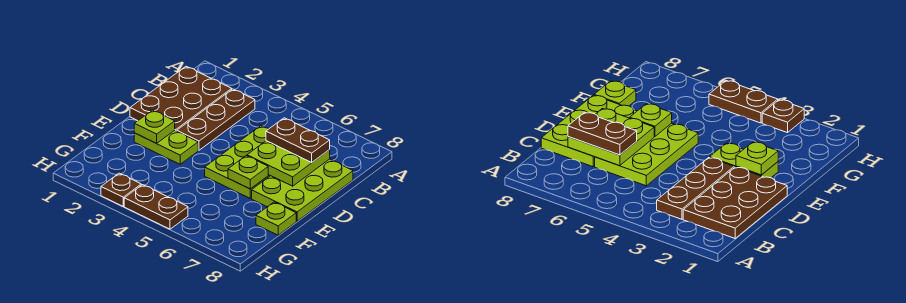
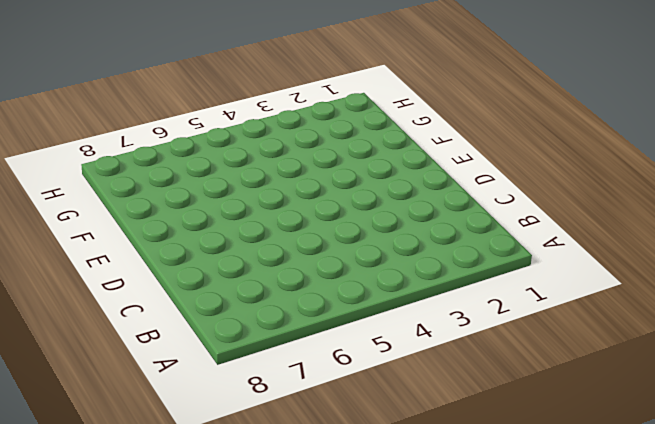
none -> brown plate B1:D2 level 1
none -> brown plate B3:D3 level 1
none -> lime plate C5:E6 level 1

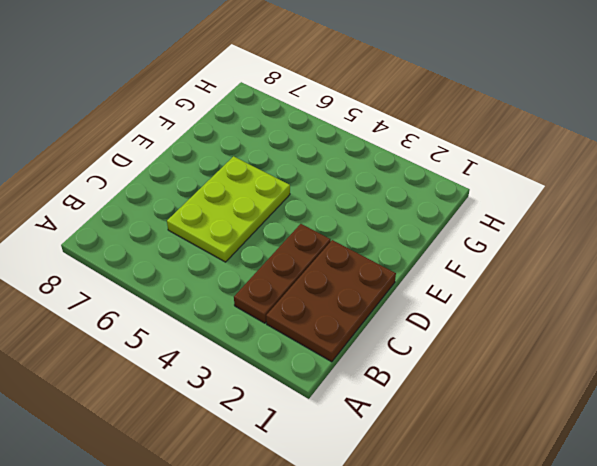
none -> lime plate C7:E8 level 1
none -> lime plate E2:E3 level 1
none -> lime plate F8 level 1

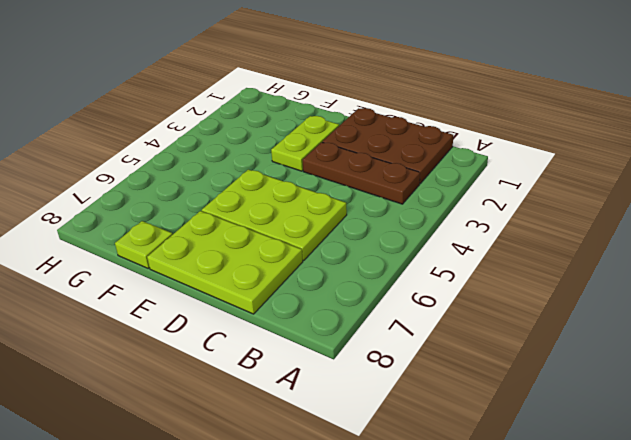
none -> brown plate H3 level 1
none -> brown plate H4:H5 level 1
none -> lime plate C6:D7 level 2

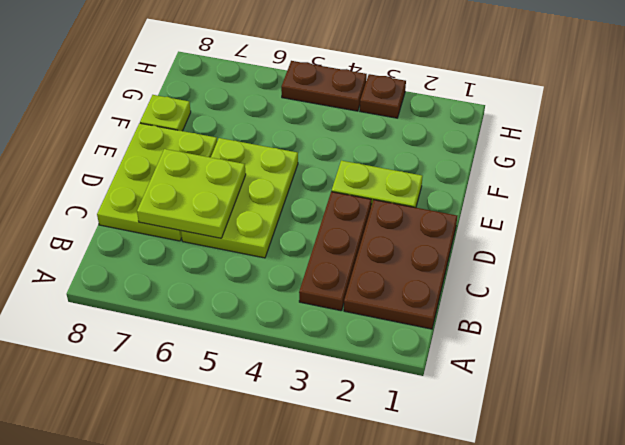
none -> lime plate E2 level 2
none -> lime plate E6 level 2
none -> brown plate C6:C7 level 3

